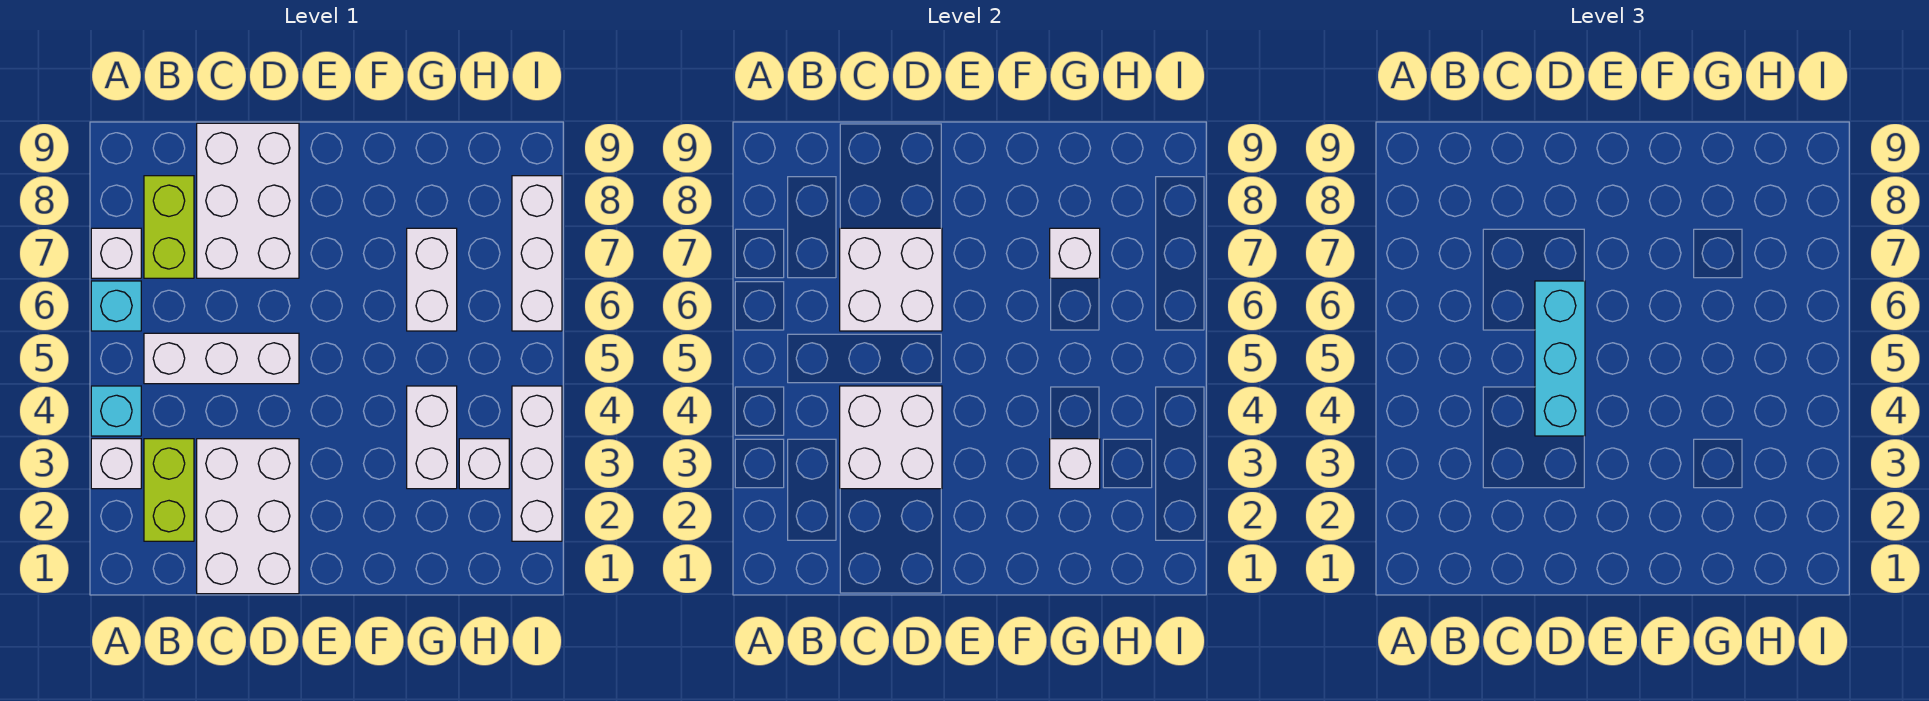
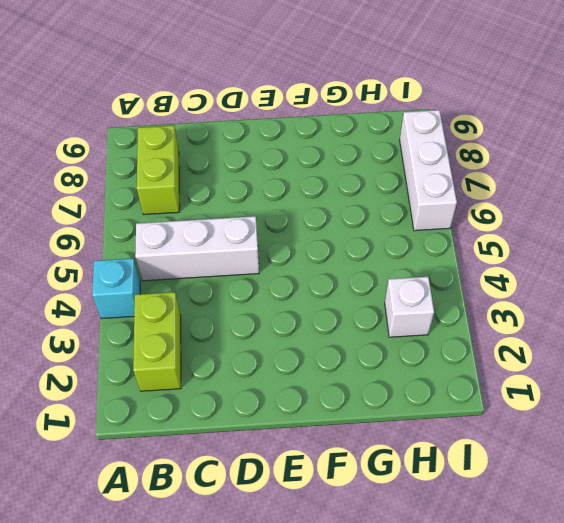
none -> white brick A3 level 1
none -> cyan brick A6 level 1
none -> white brick A7 level 1

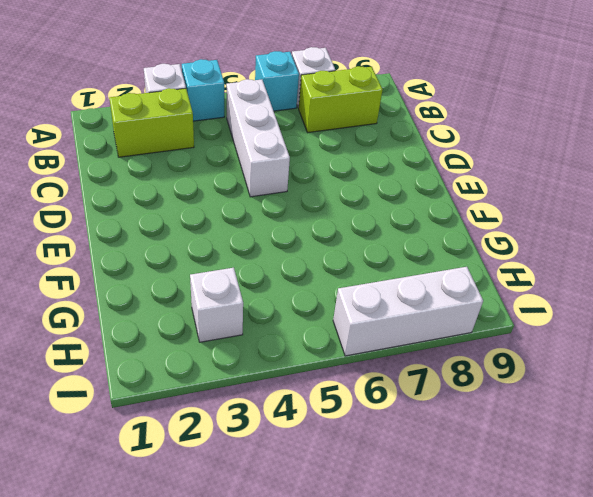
none -> white brick C1:D3 level 1
none -> white brick C7:D9 level 1
none -> white brick G3:G4 level 1

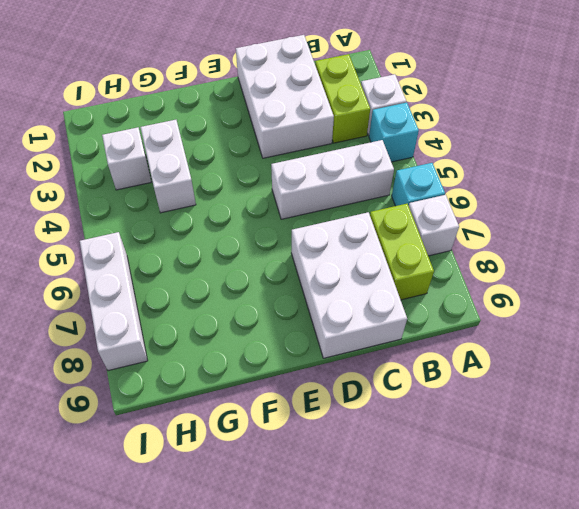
none -> white brick G6:G7 level 1
none -> white brick I2:I4 level 1
none -> white brick C3:D4 level 2

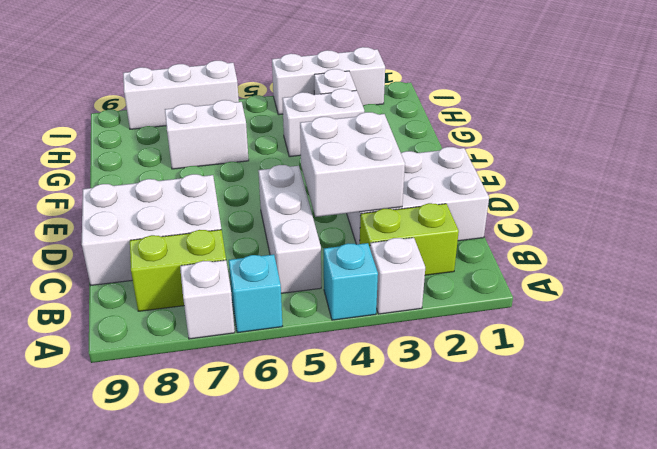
none -> white brick C6:D7 level 2
none -> white brick G3 level 2
none -> white brick G7 level 2

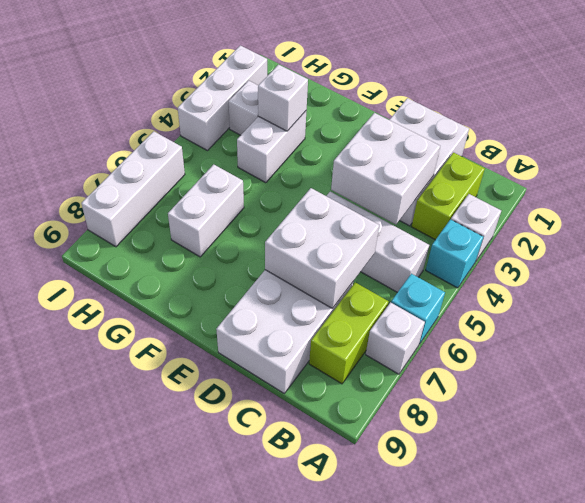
none -> white brick G7 level 2
none -> cyan brick D4:D6 level 3

